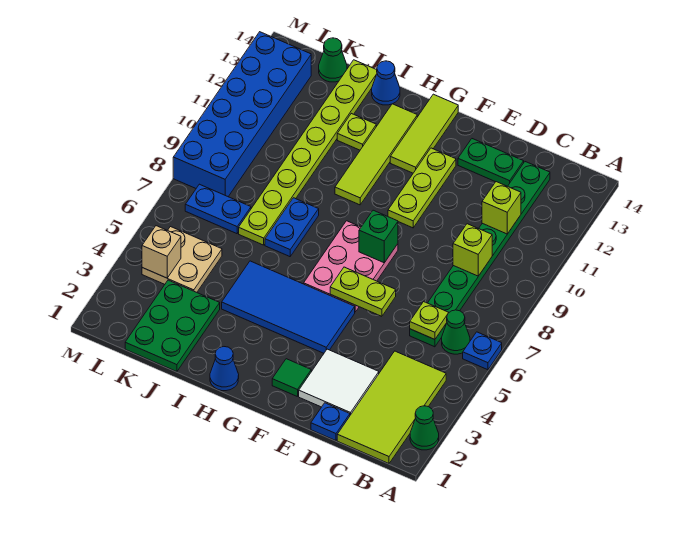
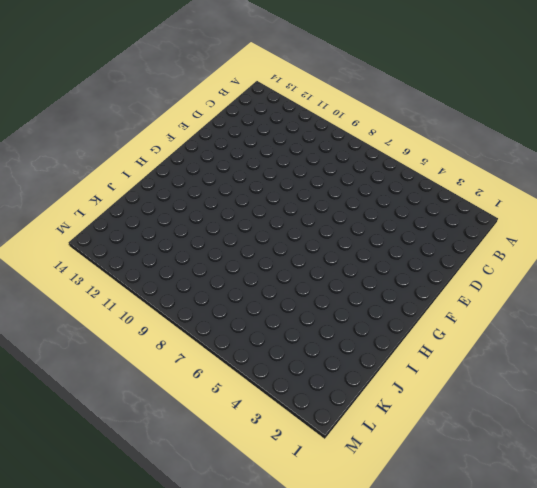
none -> green cone A2 level 1
none -> blue plate A6 level 1
none -> lime tile B1:C4 level 1
none -> green cone B6 level 1

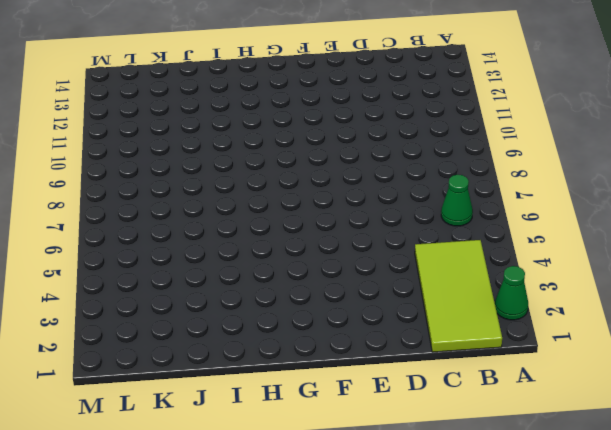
none -> blue plate A6 level 1
none -> green plate C6:C13 level 1
none -> blue plate D1 level 1
none -> white tile D2:E3 level 1

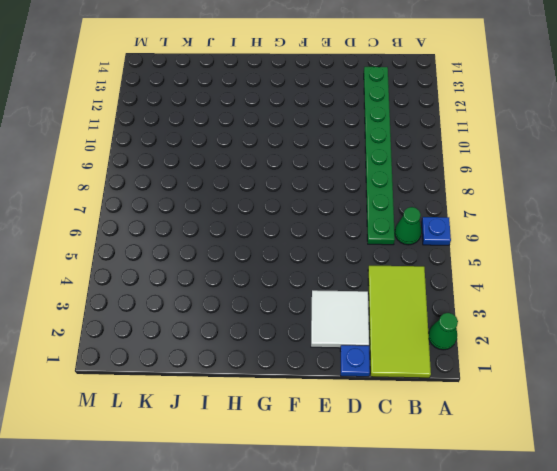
none -> green plate D13:E13 level 1
none -> green tile F2 level 1
none -> blue tile F4:I5 level 1
none -> pink plate F6:G8 level 1

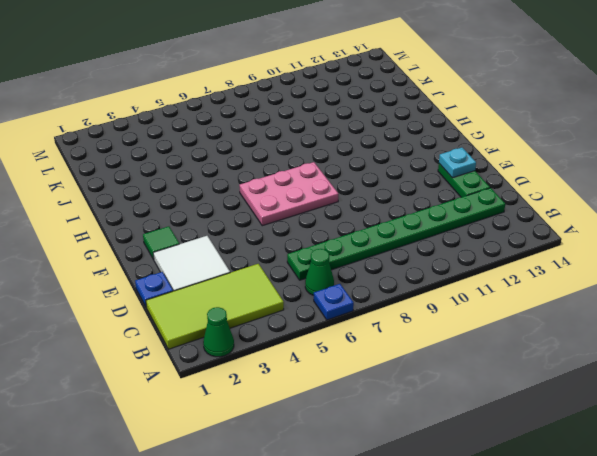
cyan plate E13 level 2 -> none
none -> blue tile F4:I5 level 1
none -> lime plate F10:F12 level 1
none -> lime tile G12:G14 level 1
none -> blue cone H1 level 1

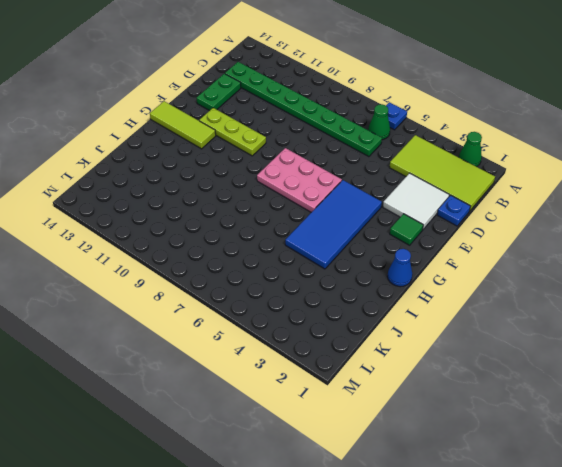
none -> lime tile H10:H13 level 1
none -> blue plate I7:I8 level 1
none -> lime plate I12 level 1
none -> blue cone I14 level 1

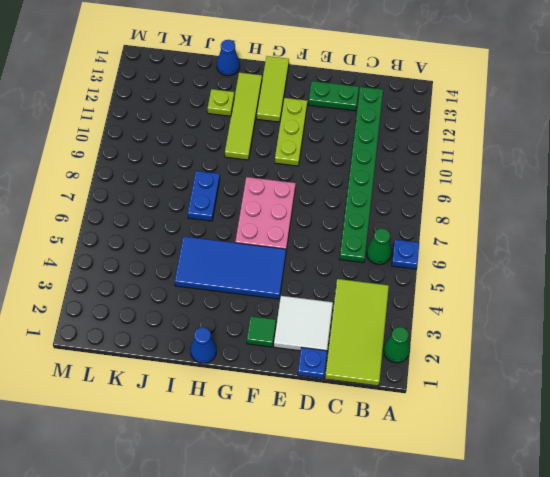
none -> green plate J1:K3 level 1
none -> lime plate J7:J14 level 1
none -> tan plate K4:L5 level 1
none -> blue plate K7:L7 level 1

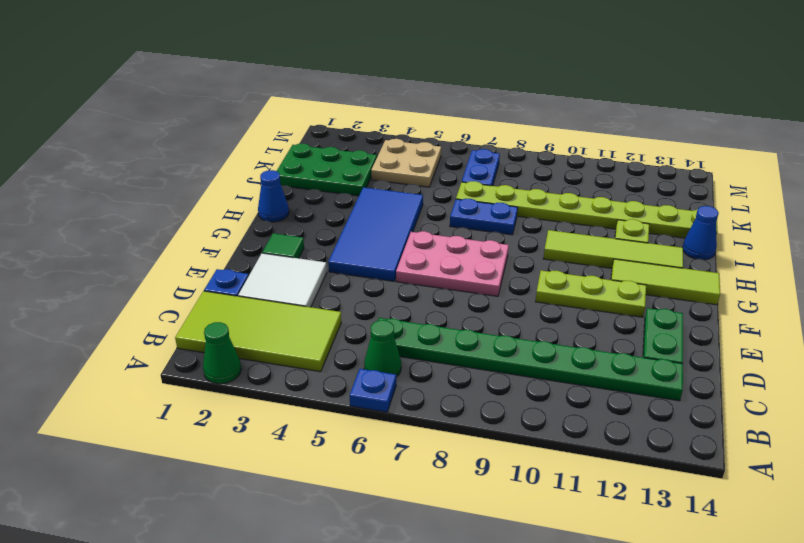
none -> green cone K14 level 1
none -> blue brick L8:M13 level 1
none -> lime plate C6 level 2
none -> lime brick C9 level 2

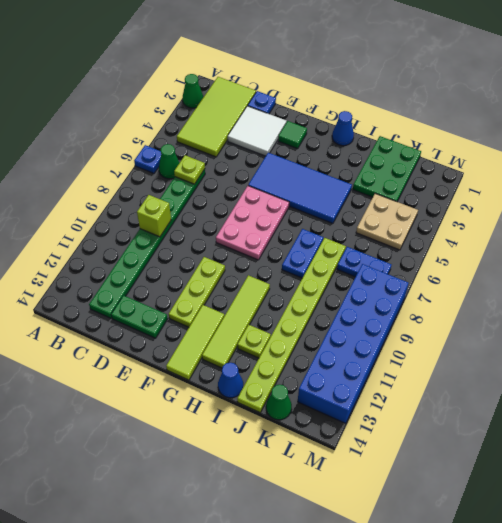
none -> lime brick C11 level 2
none -> lime plate E6:F6 level 2
none -> green brick F8 level 2
none -> tan brick L4 level 2

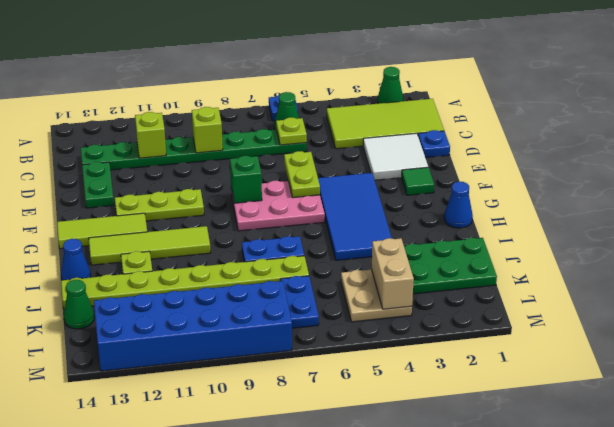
tan brick K4:L4 level 2 -> tan brick L4 level 2

